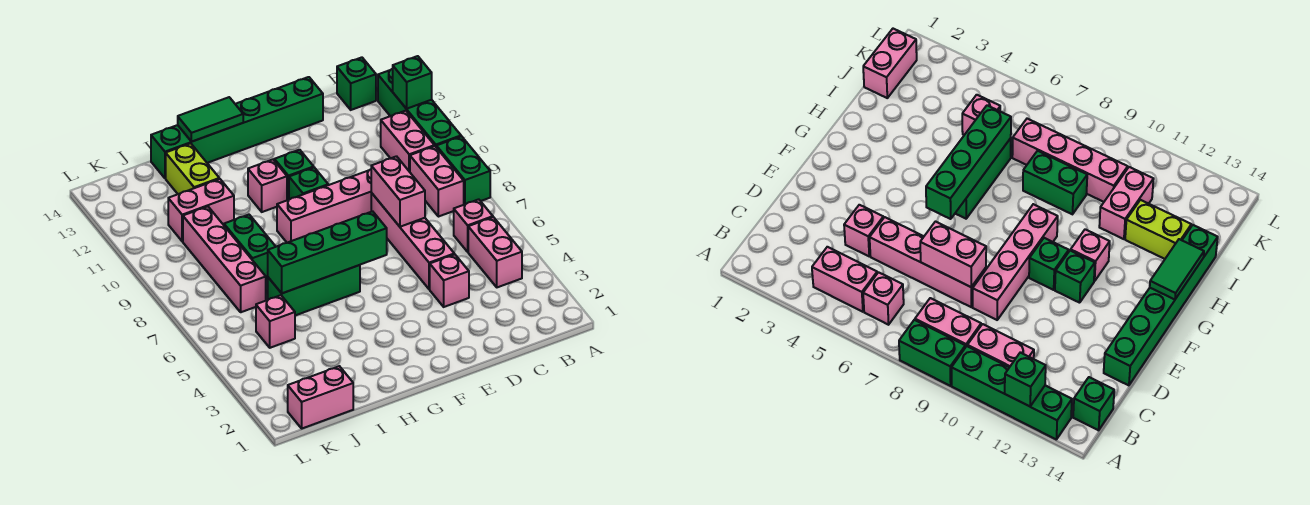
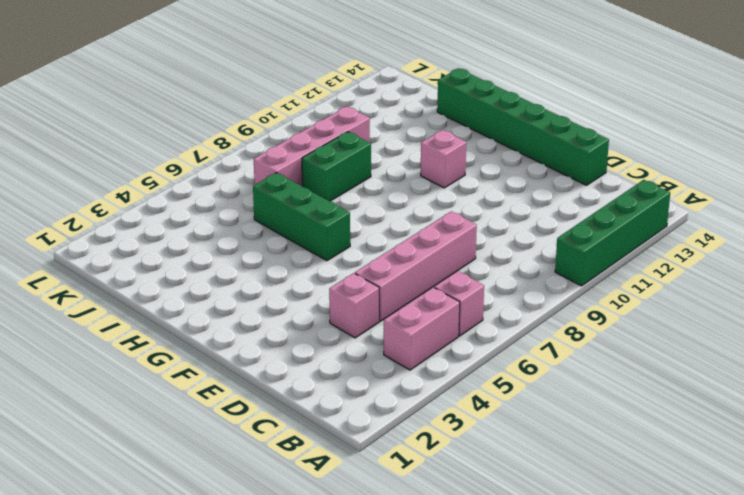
none -> green brick A8:A9 level 1
none -> pink brick B8:B9 level 1
none -> pink brick B10:B11 level 1

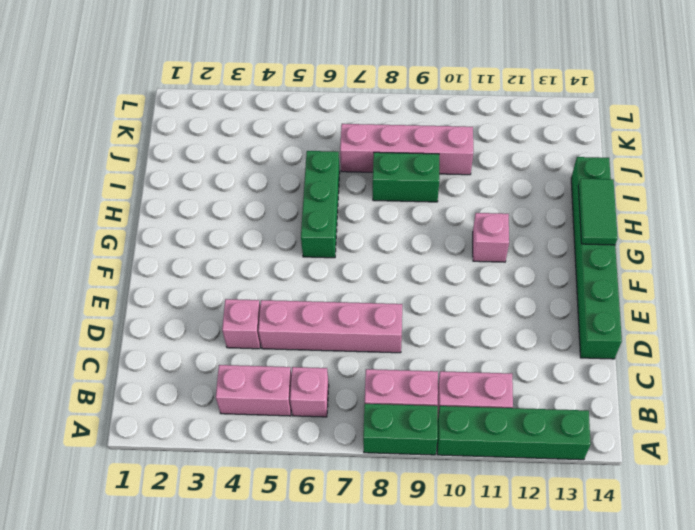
none -> green brick B14 level 1
none -> pink brick D9:G9 level 1
none -> green brick F10 level 1

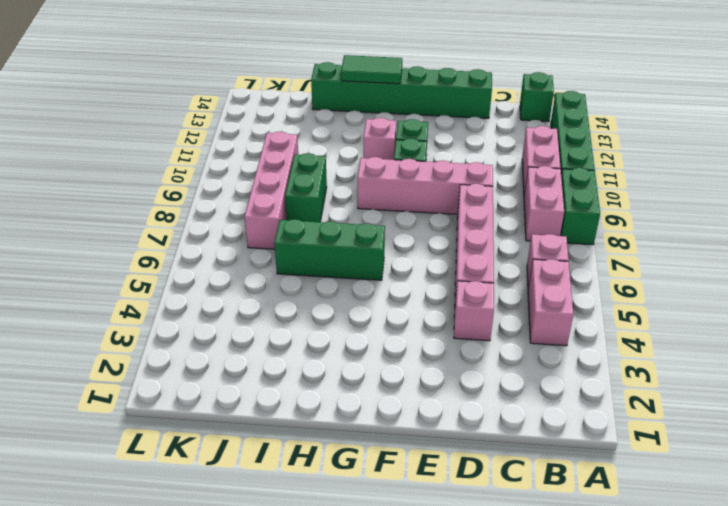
none -> pink brick I11:J11 level 1
none -> lime brick I12:I13 level 1
none -> pink brick J1:K1 level 1

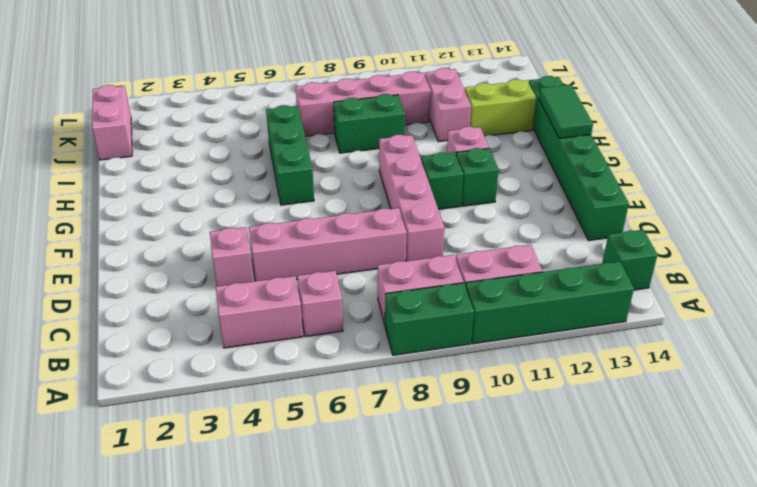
none -> pink brick J5 level 1
none -> green brick A12 level 2
none -> pink brick D7:D8 level 2

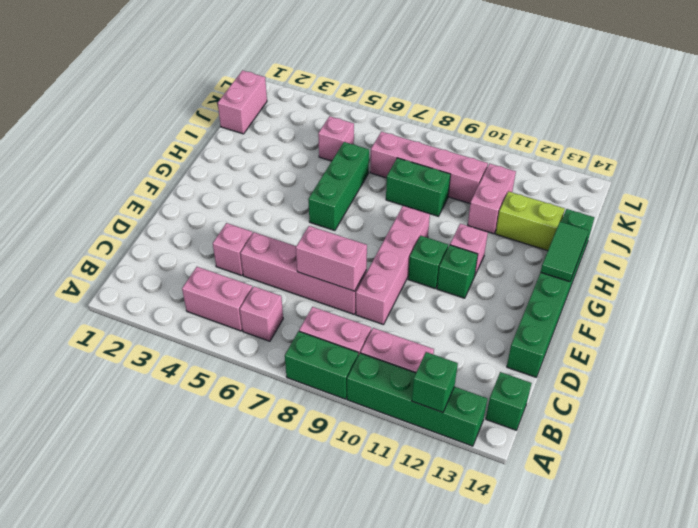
none -> green brick F6:I6 level 2

